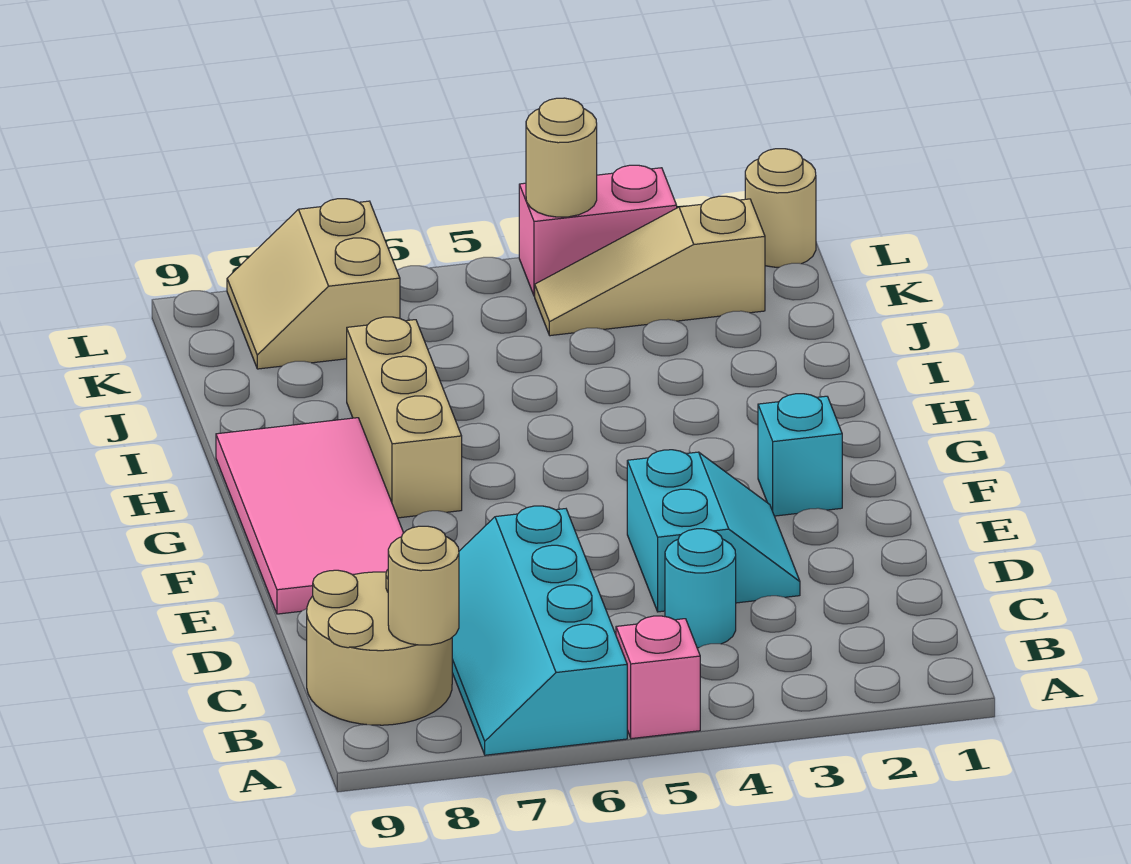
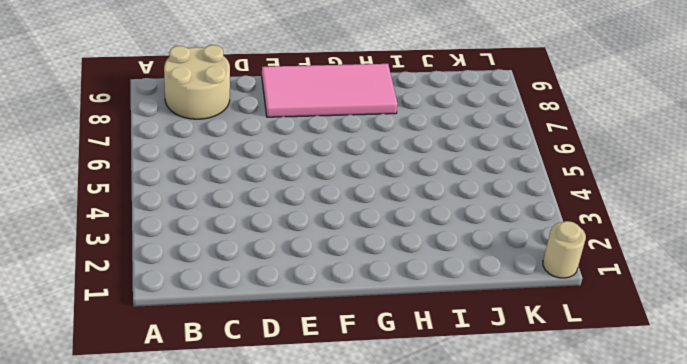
none -> pink brick A5 level 1
none -> cyan slope A6:D7 level 1 top 6
none -> cyan round brick C4 level 1

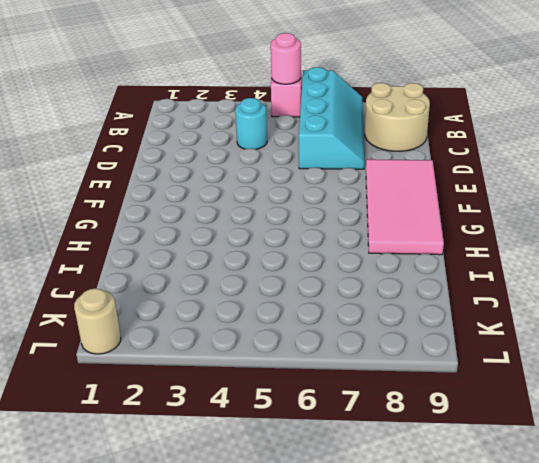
pink round brick A5 level 2 -> none
none -> cyan slope D3:E4 level 1 top 4
none -> cyan brick F2 level 1
none -> tan brick G7:I7 level 1

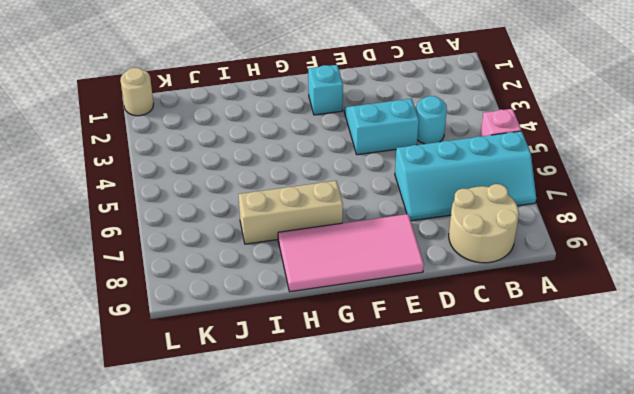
none -> tan slope K2:K4 level 1 top 2
none -> tan slope K7:L8 level 1 top 7
none -> pink brick L3:L4 level 1

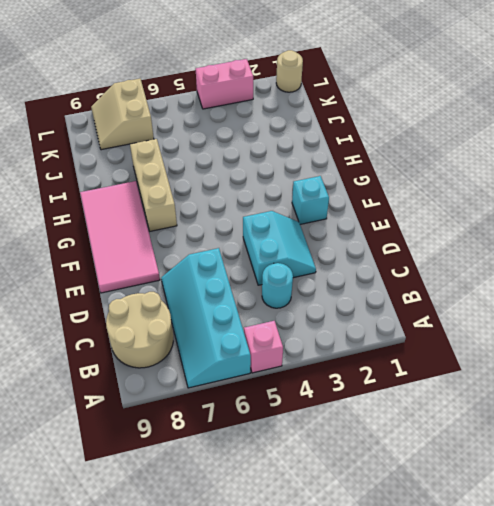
none -> tan slope K2:K4 level 1 top 2
none -> tan round brick B8 level 2
none -> tan round brick L4 level 2

